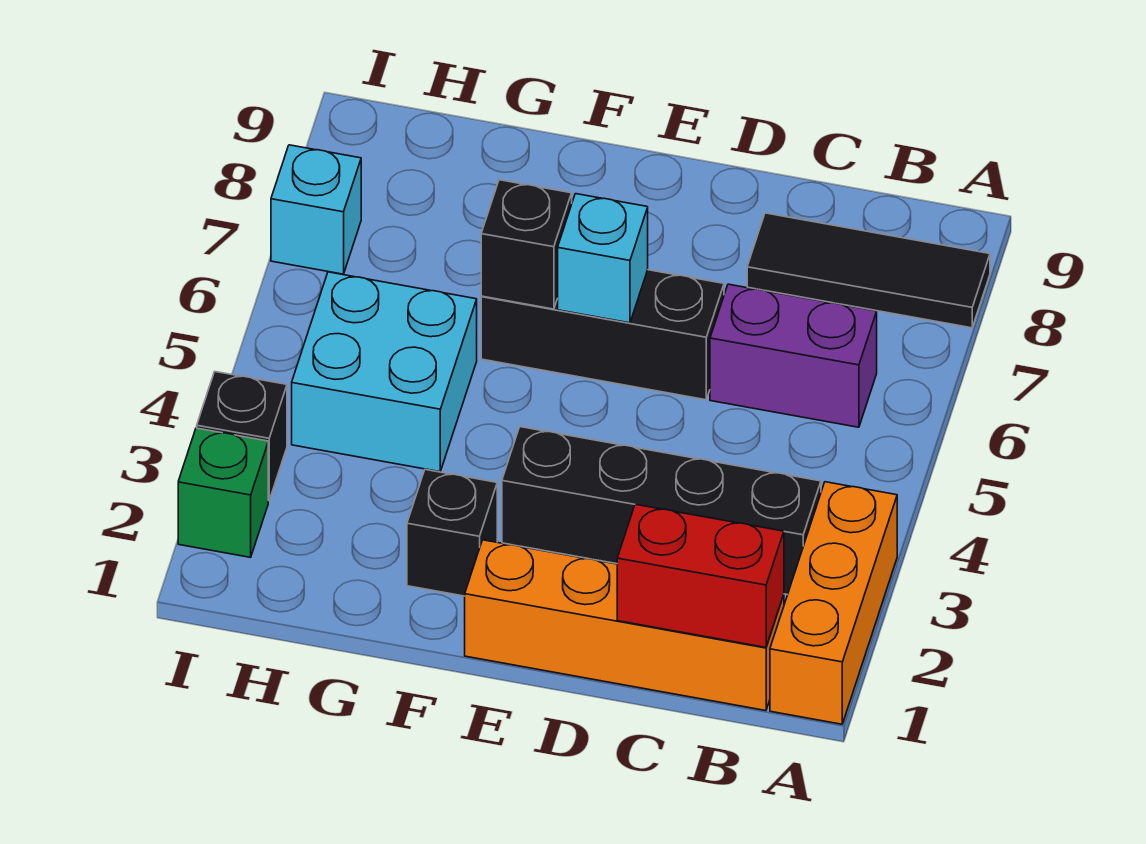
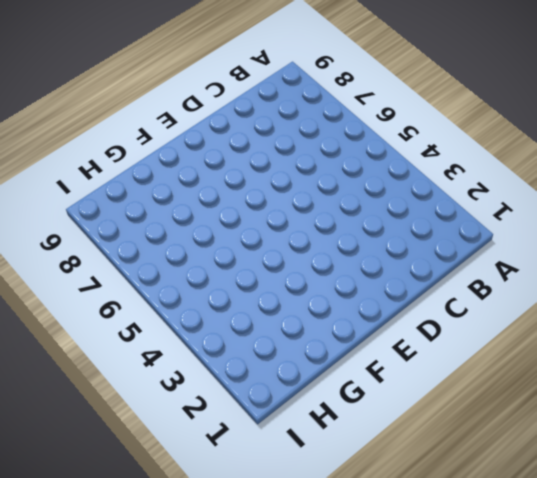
none -> orange brick A1:A3 level 1
none -> black tile A8:C8 level 1
none -> orange brick B1:E1 level 1

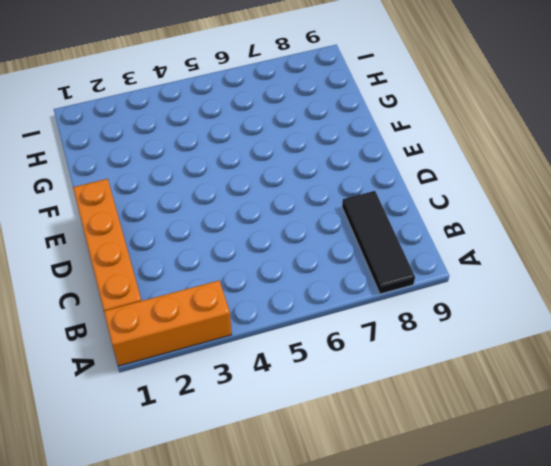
none -> black brick B3:E3 level 1
none -> purple brick B6:C6 level 1
none -> black brick D6:F6 level 1

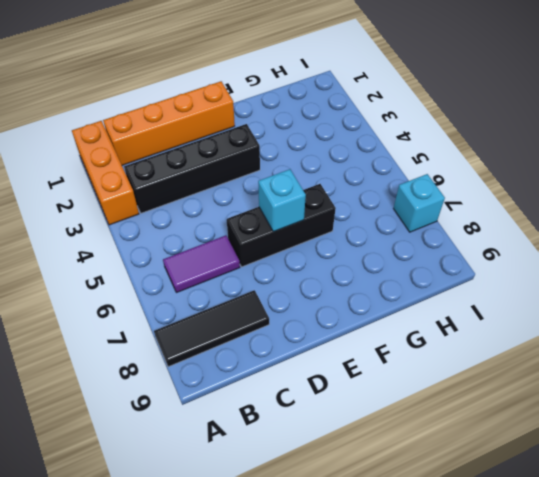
purple tile B6:C6 level 1 -> purple brick B6:C6 level 1
none -> black brick F2 level 1
none -> cyan brick G4:H5 level 1
none -> green brick I2 level 1

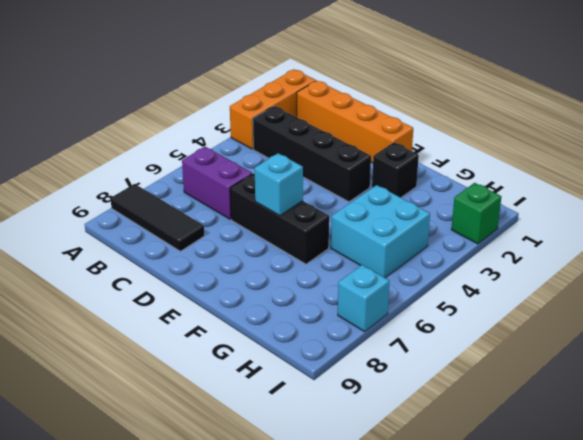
none -> black brick I3 level 1
none -> red brick B1:C1 level 2
none -> black brick F6 level 2

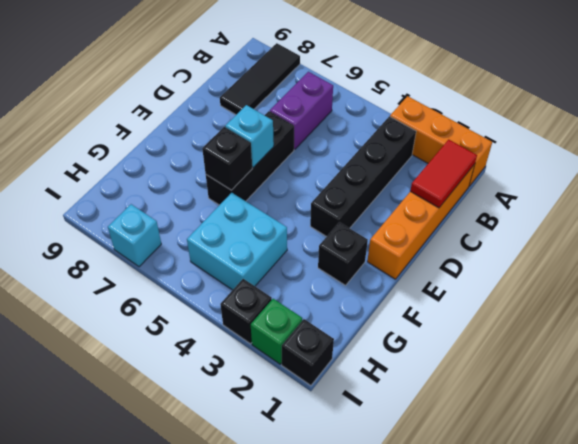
red tile B1:C1 level 2 -> red brick B1:C1 level 2
black brick I1 level 1 -> none

